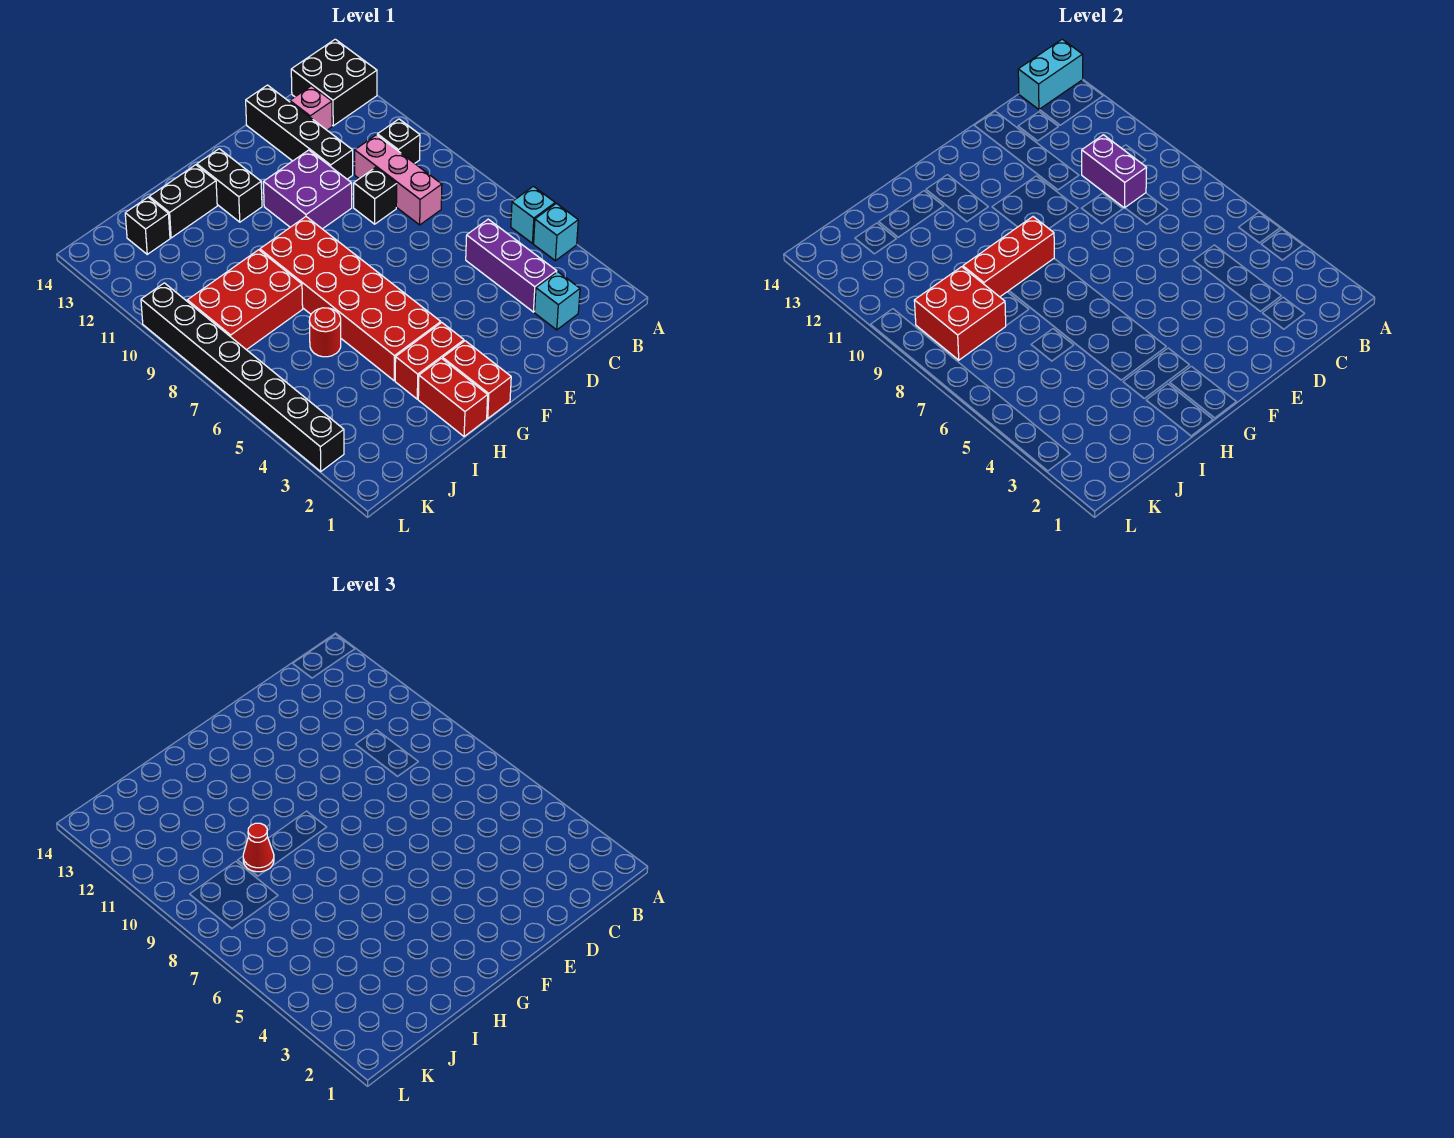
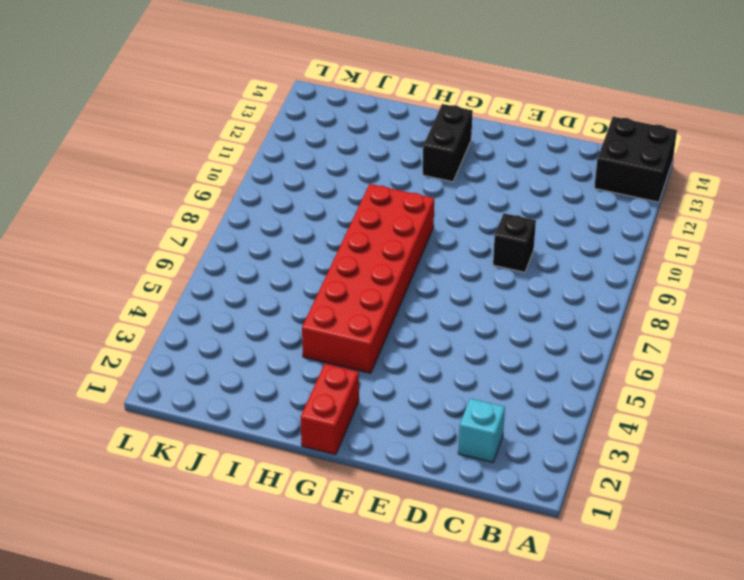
none -> cyan brick A4 level 1
none -> cyan brick A5 level 1
none -> black brick B10 level 1

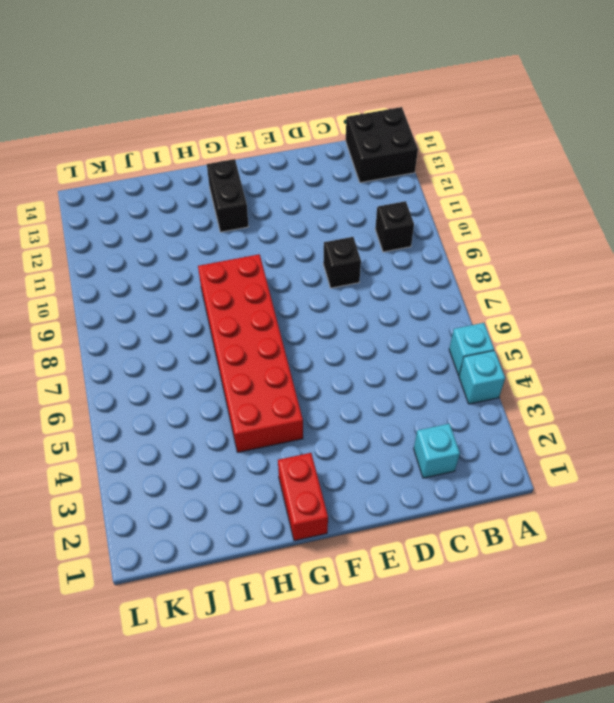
none -> purple brick C3:C5 level 1
none -> pink brick C8:C10 level 1
none -> pink brick C13 level 1

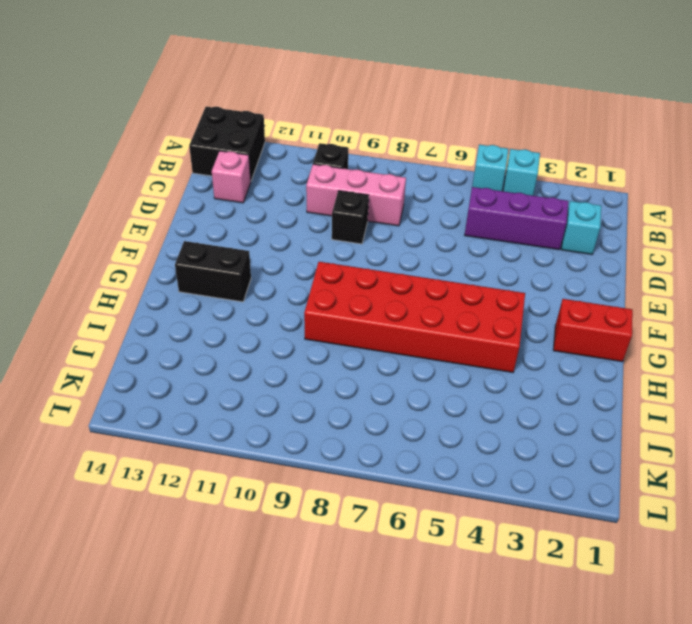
none -> black brick D11:D14 level 1
none -> purple brick E10:F11 level 1
none -> red brick G3:H3 level 1

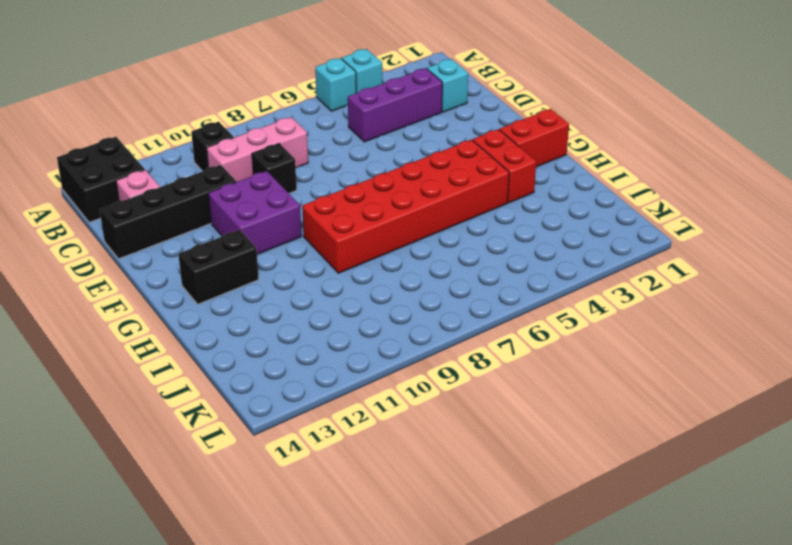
none -> red brick H1:H2 level 1
none -> black brick H13:I13 level 1
none -> red round brick I6 level 1

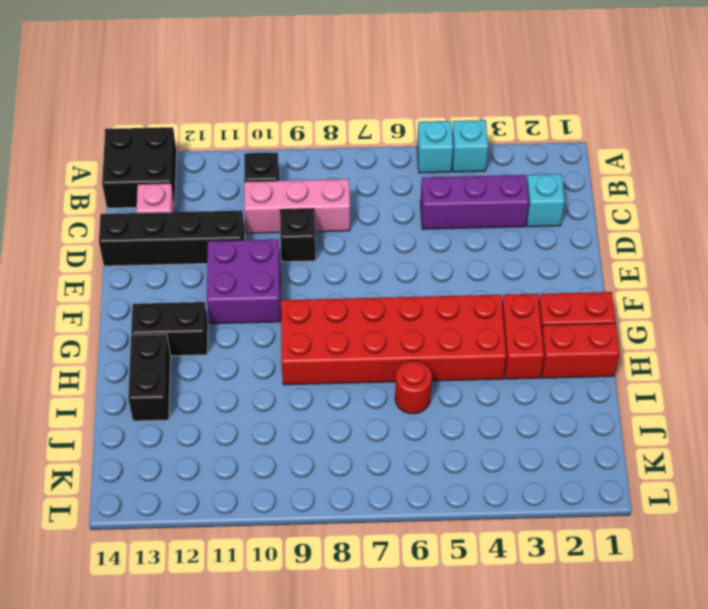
none -> red brick I8:K9 level 1
none -> black brick J13 level 1
none -> black brick L3:L10 level 1

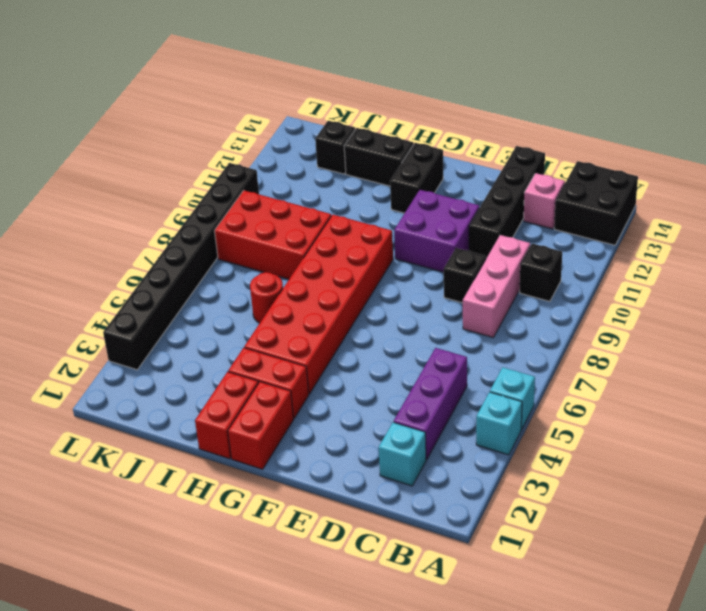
none -> cyan brick A14:B14 level 2
none -> purple brick C9:C10 level 2
none -> red brick G9:I9 level 2

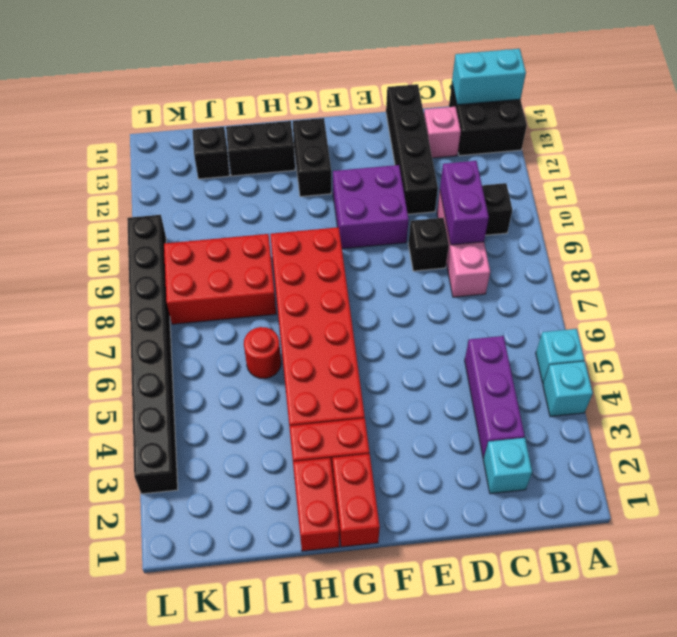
none -> red brick G9:I9 level 2
none -> red brick J8:K9 level 2
none -> red cone I9 level 3

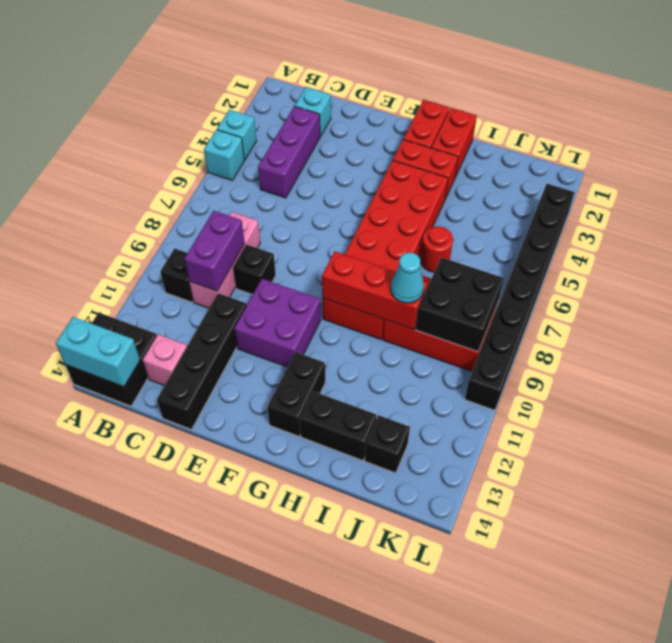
cyan cone I9 level 3 -> red cone I9 level 3
black brick J8:K9 level 2 -> red brick J8:K9 level 2

